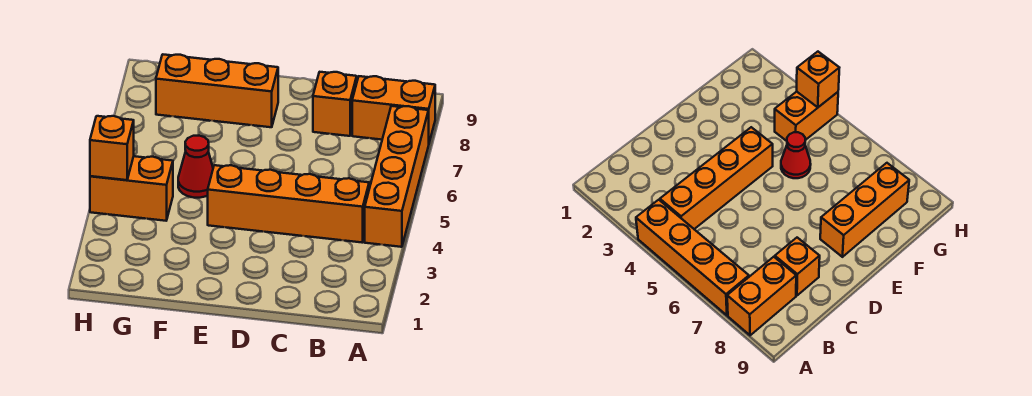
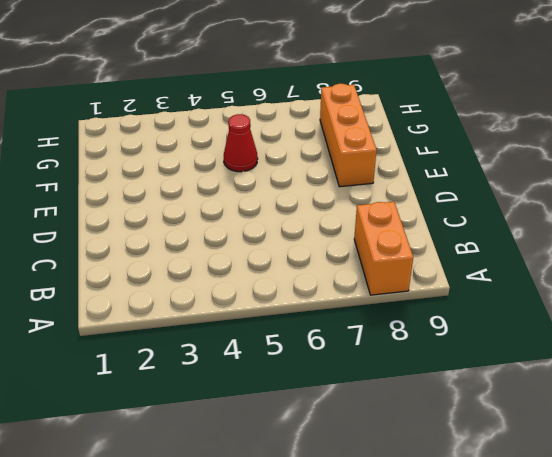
none -> orange brick A4:A7 level 1
none -> orange brick B4:E4 level 1

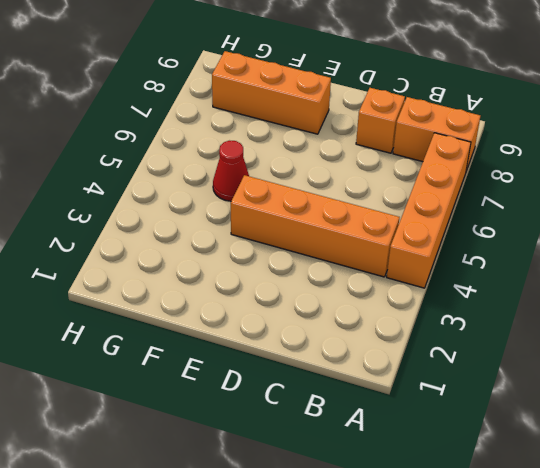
none -> orange brick G4:H4 level 1
none -> orange brick H4 level 2

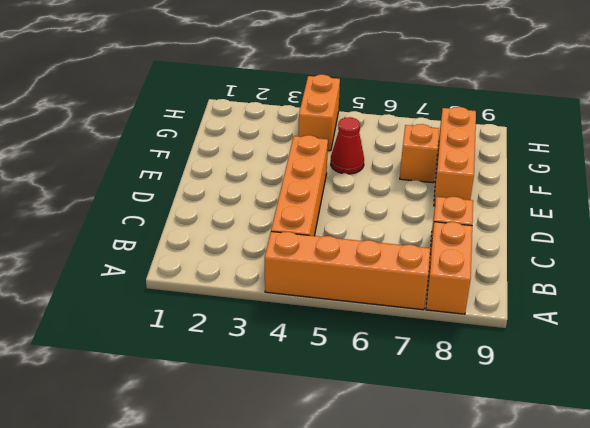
orange brick F7 level 1 -> orange brick H4 level 2

